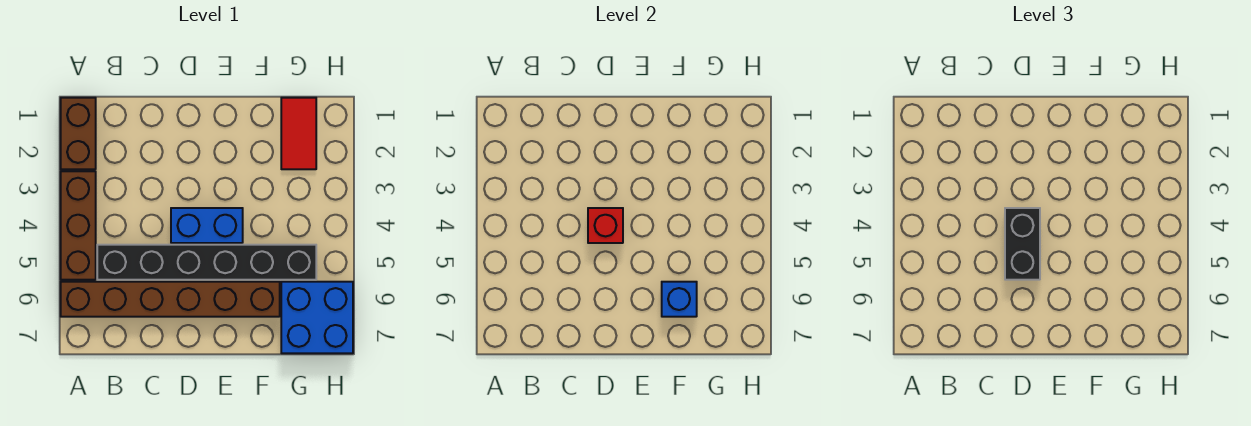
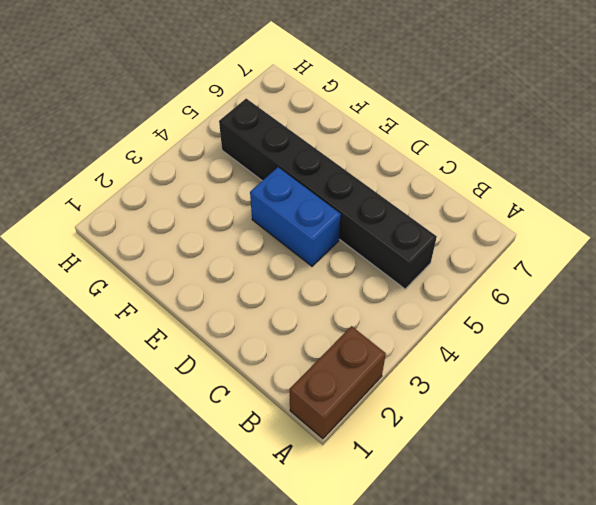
none -> brown brick A3:A5 level 1
none -> brown brick A6:F6 level 1

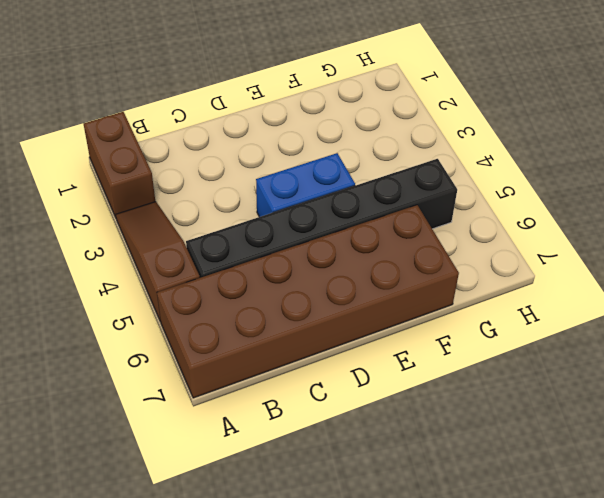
brown slope A3:A5 level 1 top 5 -> brown brick A3:A5 level 1
brown brick A6:F7 level 1 -> brown brick A6:F6 level 1
none -> red tile G1:G2 level 1
none -> blue brick G6:H7 level 1

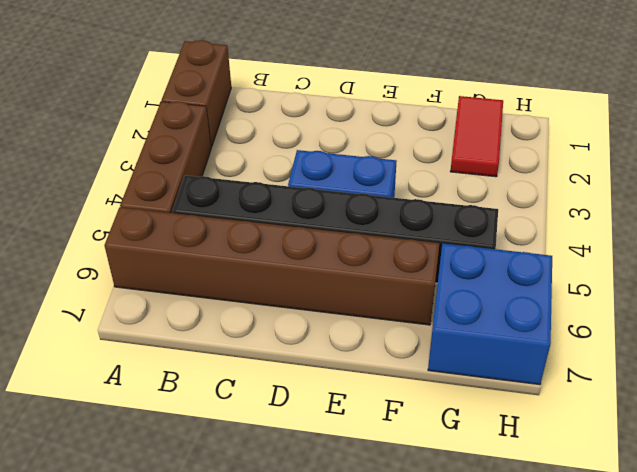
none -> red brick D4 level 2
none -> blue brick F6 level 2

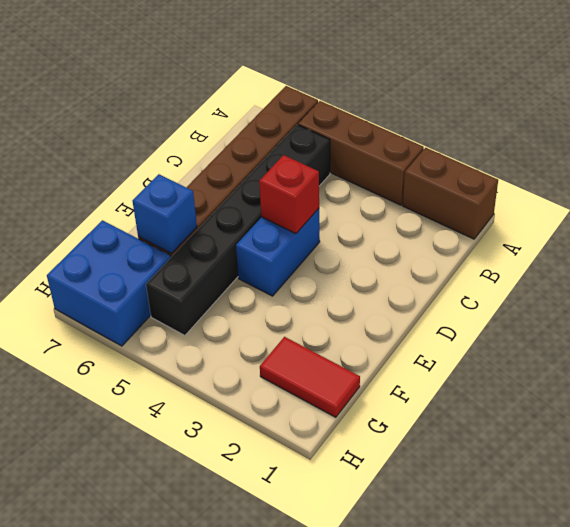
none -> black brick D4:D5 level 3

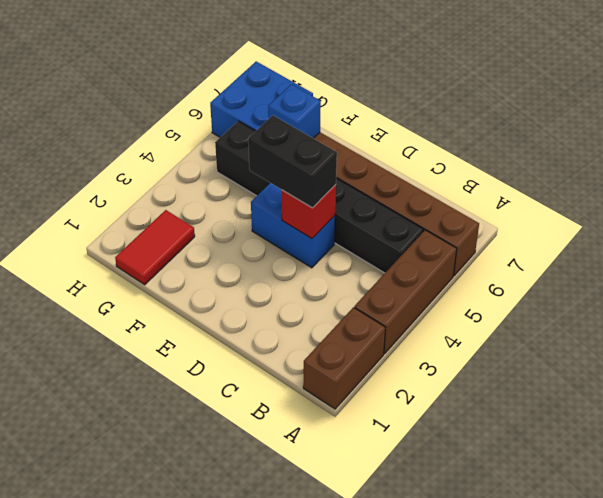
black brick D4:E4 level 3 -> black brick D4:D5 level 3

